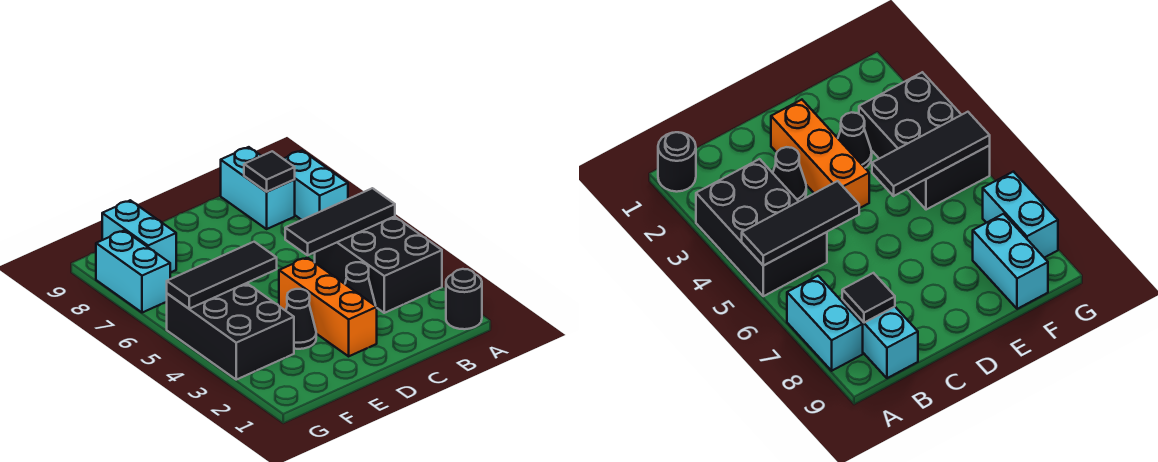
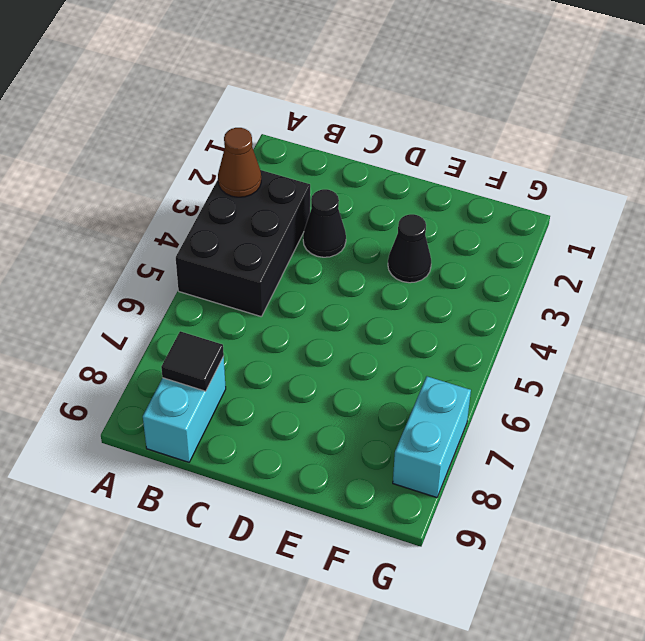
brown cone A3 level 2 -> none
none -> black round brick A1 level 1
none -> cyan brick A7:A8 level 1
none -> orange brick D2:D4 level 1

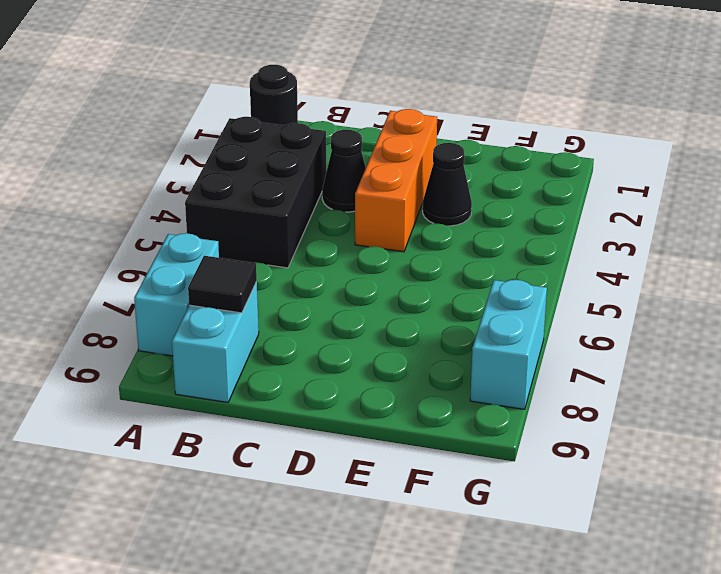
none -> black brick F3:G5 level 1
none -> cyan brick F8:F9 level 1
none -> black tile A5:C5 level 2

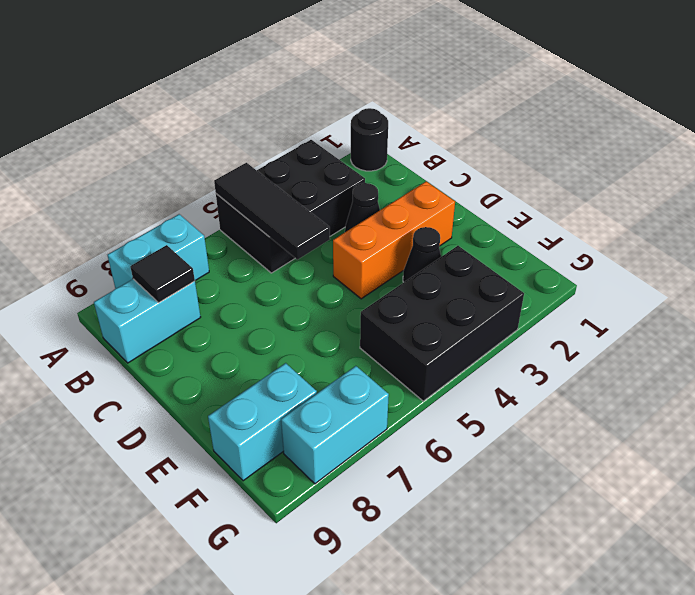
none -> black tile E5:G5 level 2

